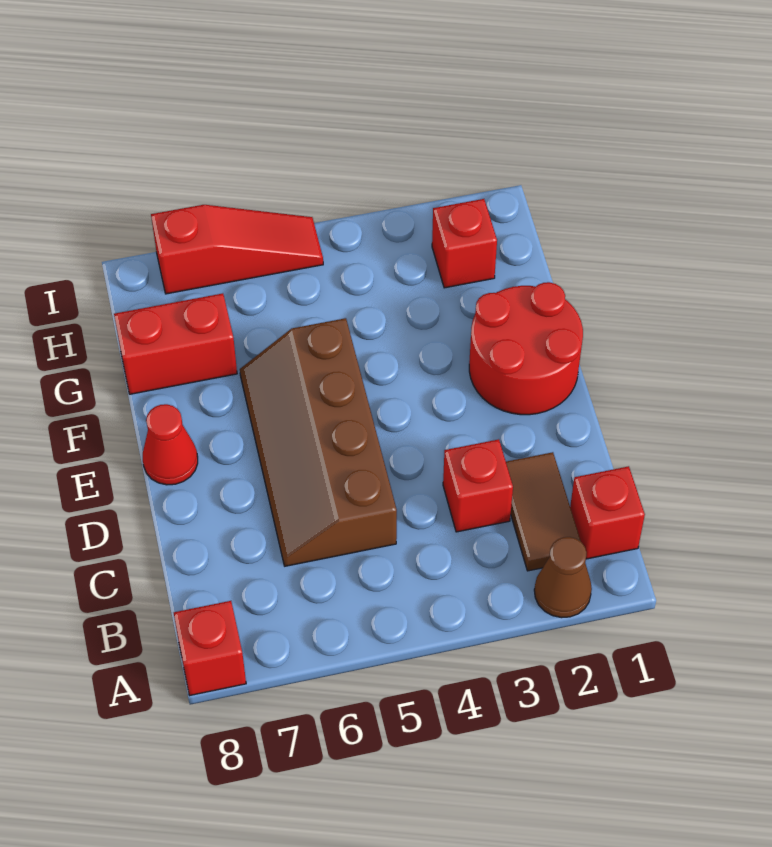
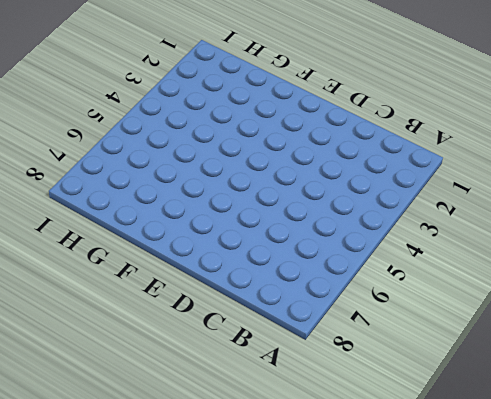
none -> brown cone A2 level 1
none -> red brick A8 level 1

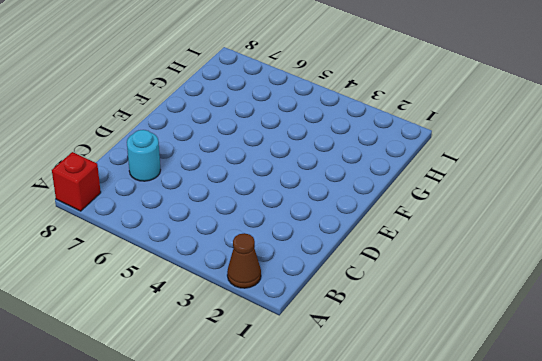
cyan round brick C7 level 1 -> none
none -> red brick B1 level 1
none -> brown tile B2:C2 level 1

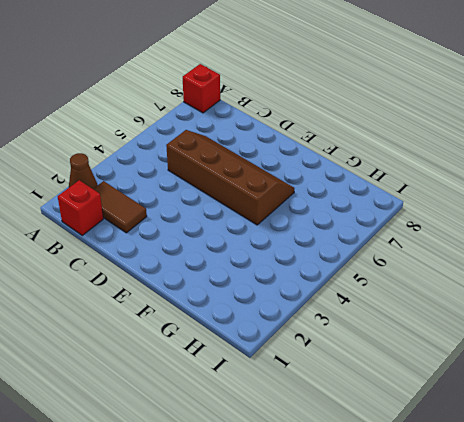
none -> red brick C3 level 1
none -> red round brick E1:F2 level 1

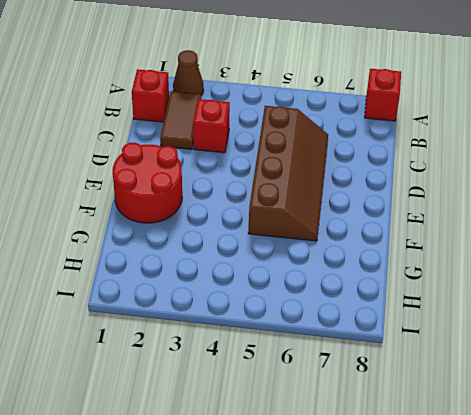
none -> red cone E8 level 1
none -> red brick G7:G8 level 1

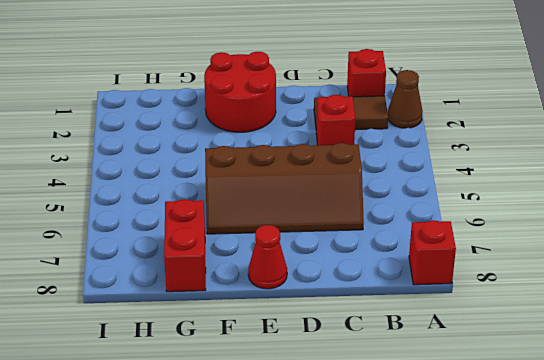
none -> red brick H2 level 1
none -> red slope I5:I7 level 1 top 7

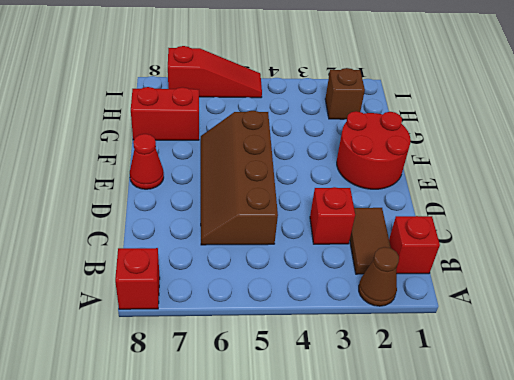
brown brick H2 level 1 -> red brick H2 level 1

